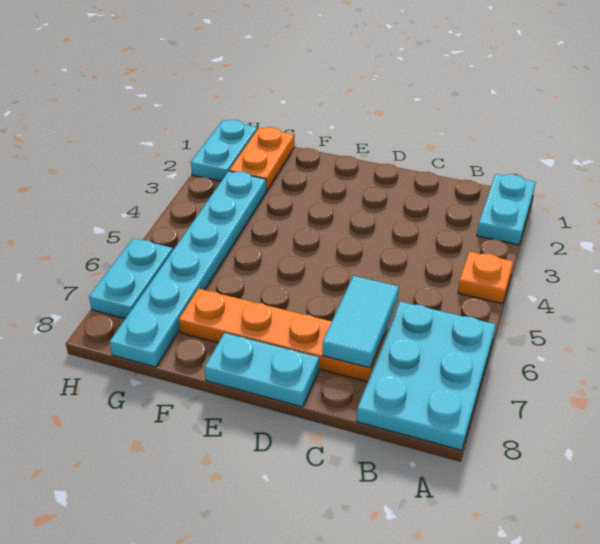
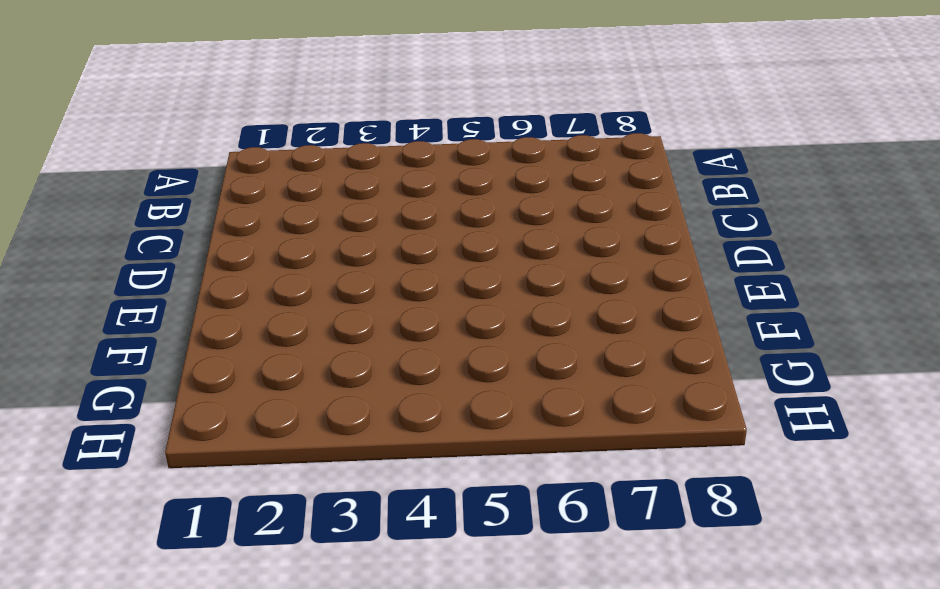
none -> cyan plate A1:A2 level 1
none -> orange plate A4 level 1

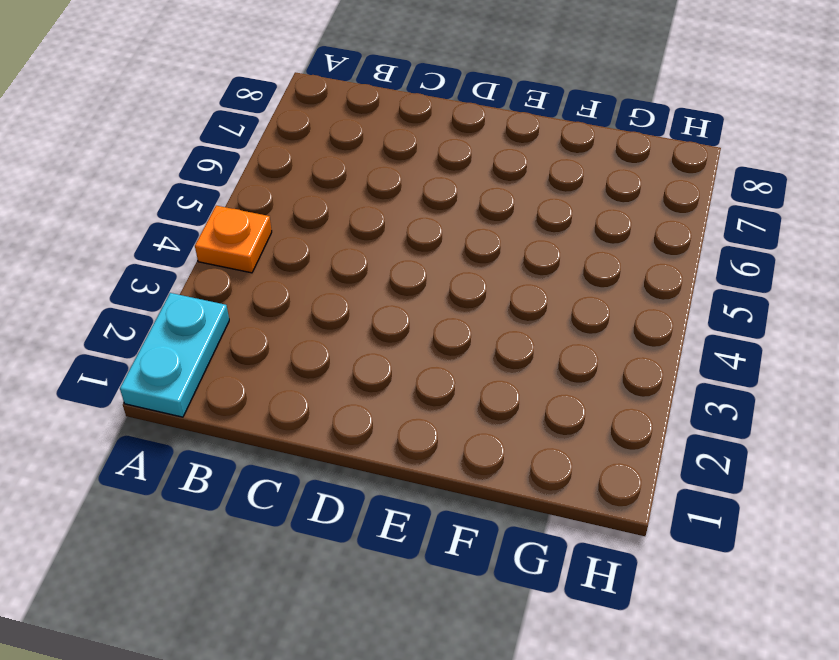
none -> cyan plate A6:B8 level 1
none -> orange plate C7:F7 level 1

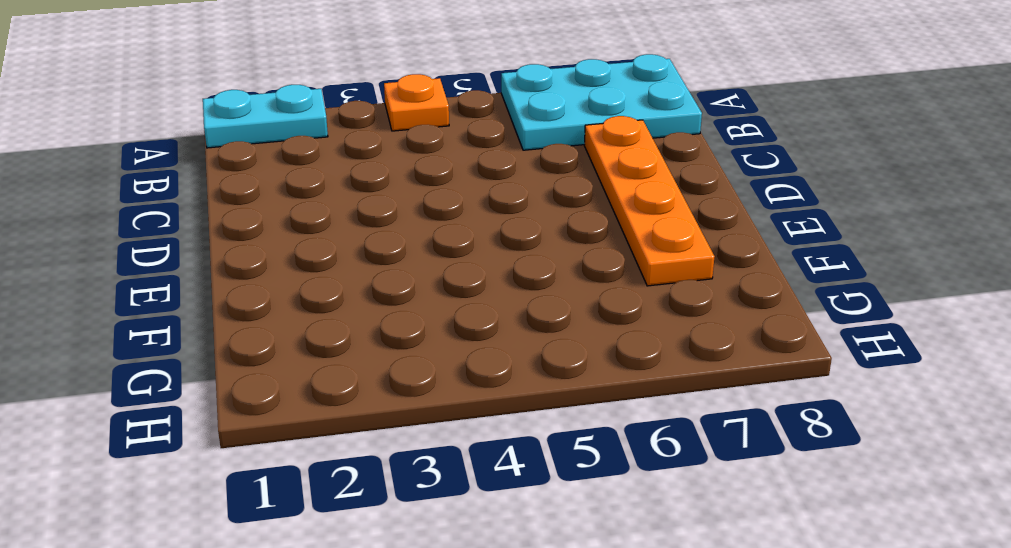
none -> cyan plate D8:E8 level 1
none -> orange plate G1:G2 level 1

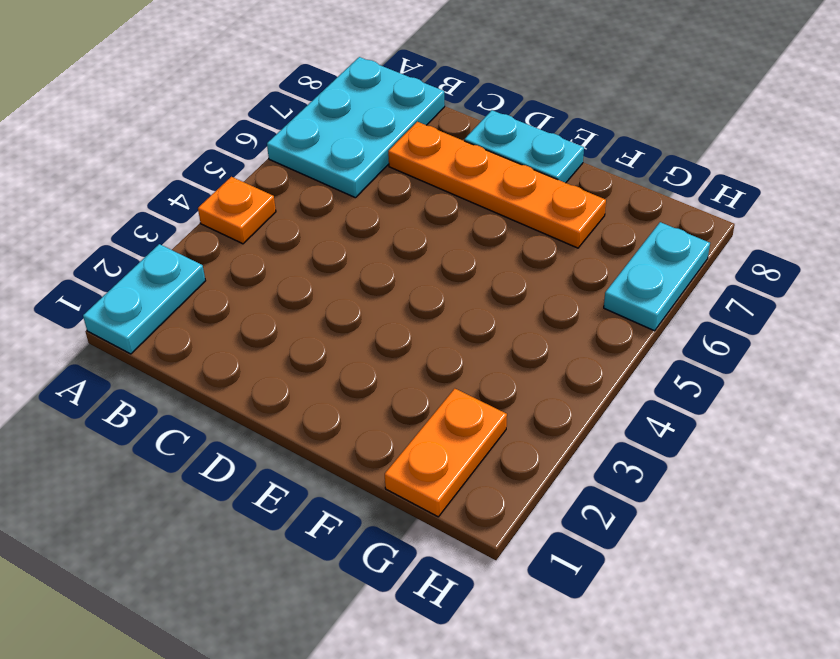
none -> cyan plate G3:G8 level 1
none -> cyan plate H1:H2 level 1

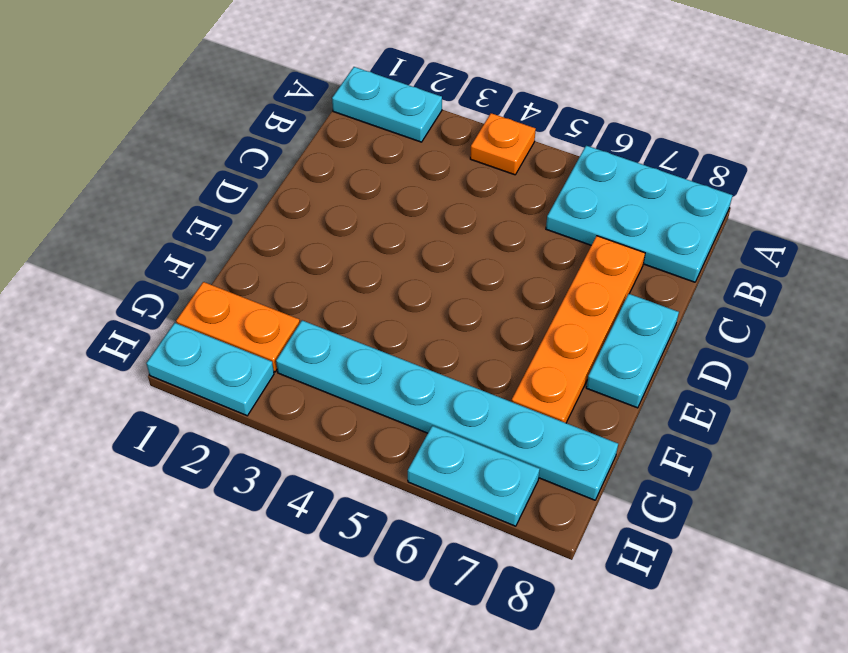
none -> cyan tile C6:C7 level 2

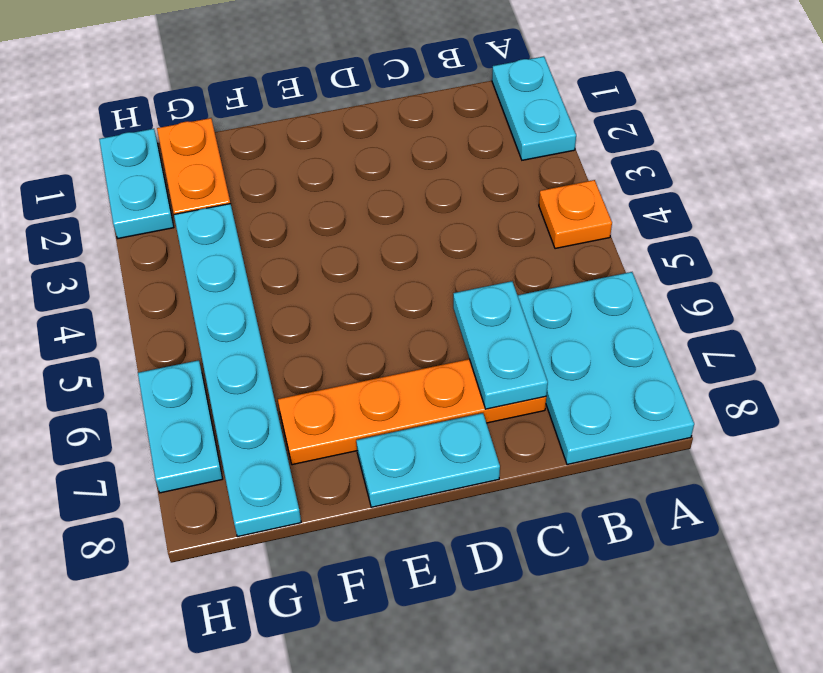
cyan plate C6:C7 level 2 -> cyan tile C6:C7 level 2

